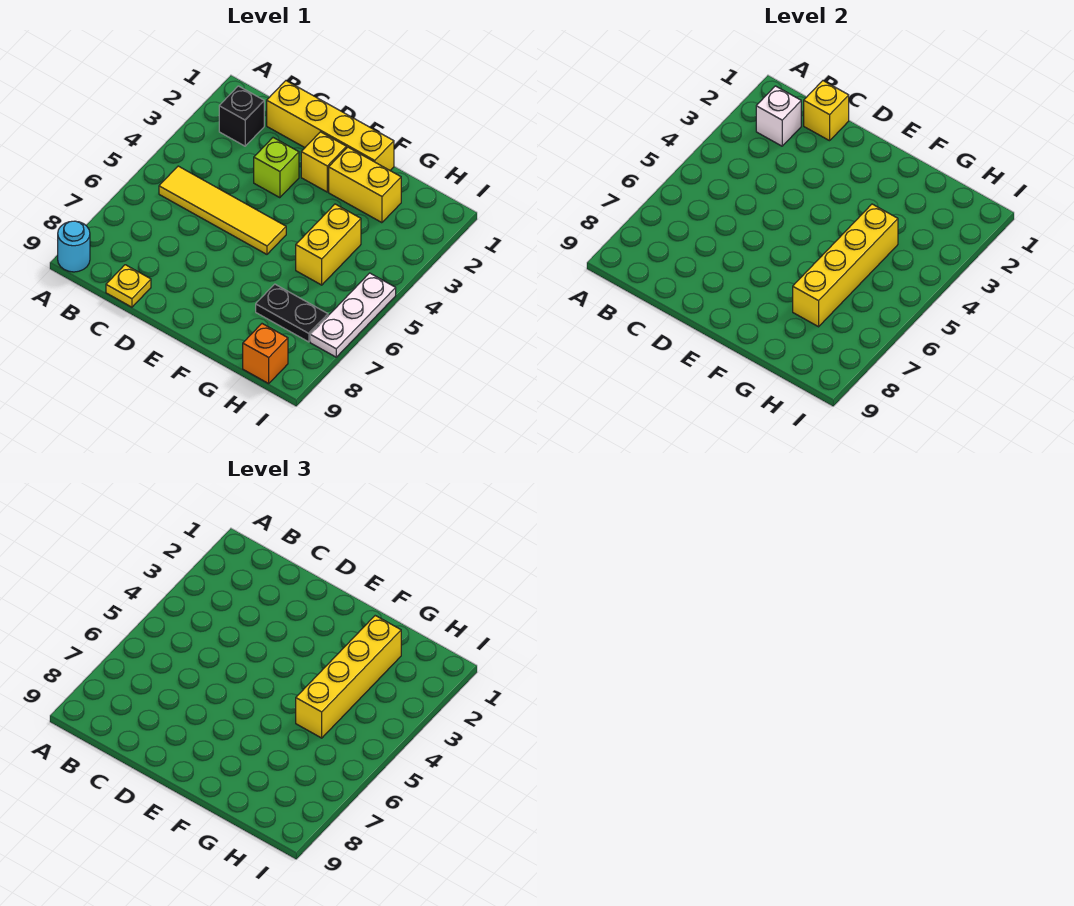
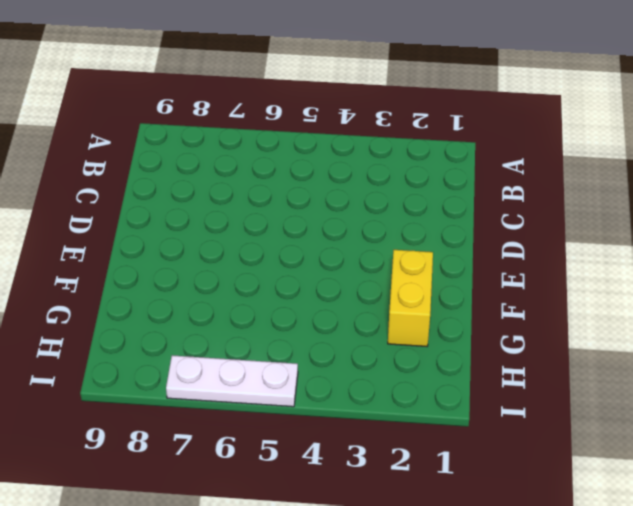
none -> cyan round brick A9 level 1
none -> black brick B2 level 1
none -> yellow tile B5:E5 level 1

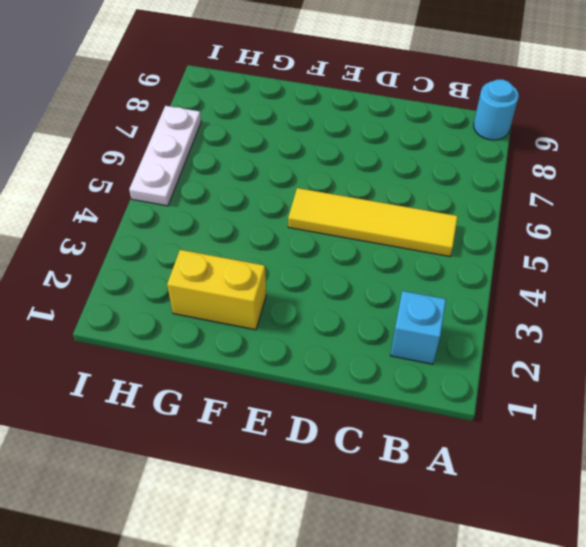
cyan brick B2 level 1 -> black brick B2 level 1
none -> yellow brick C1:F1 level 1
none -> yellow plate C9 level 1
none -> lime brick D3 level 1

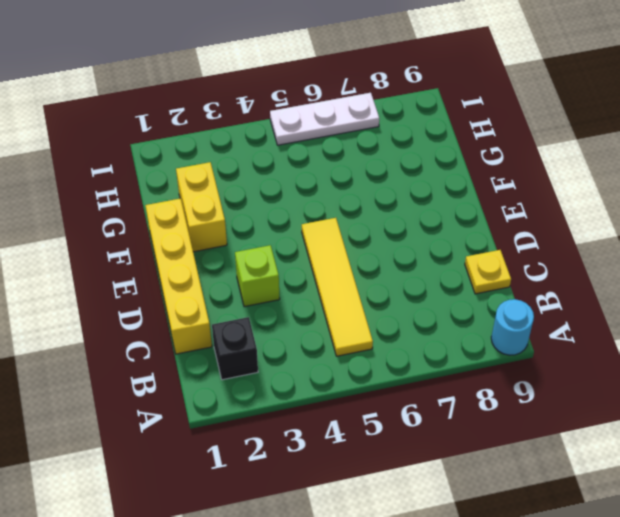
none -> yellow brick E2 level 1
none -> yellow brick G4:G5 level 1
none -> black plate G7:H7 level 1

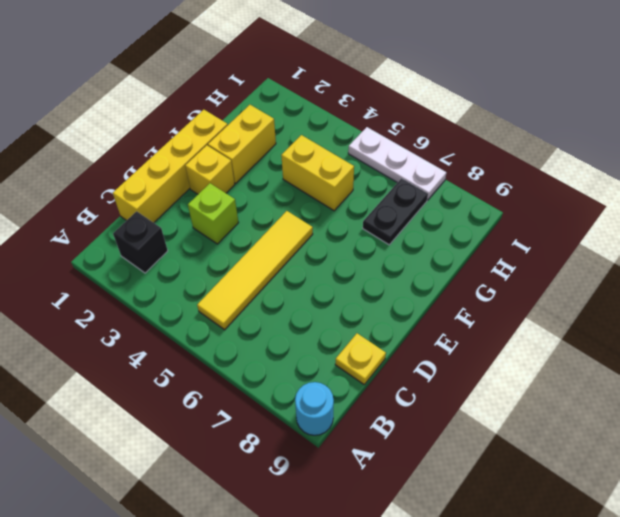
none -> orange brick H9 level 1
none -> white brick B2 level 2
none -> yellow brick C1 level 2

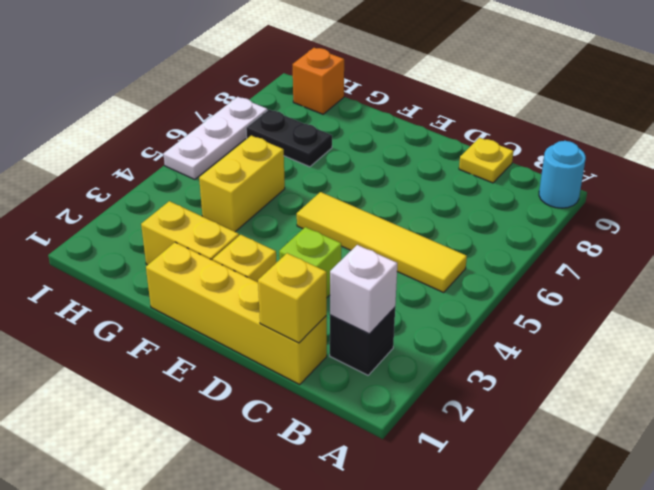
none -> yellow brick G4:G7 level 2
none -> yellow brick G2:G5 level 3

